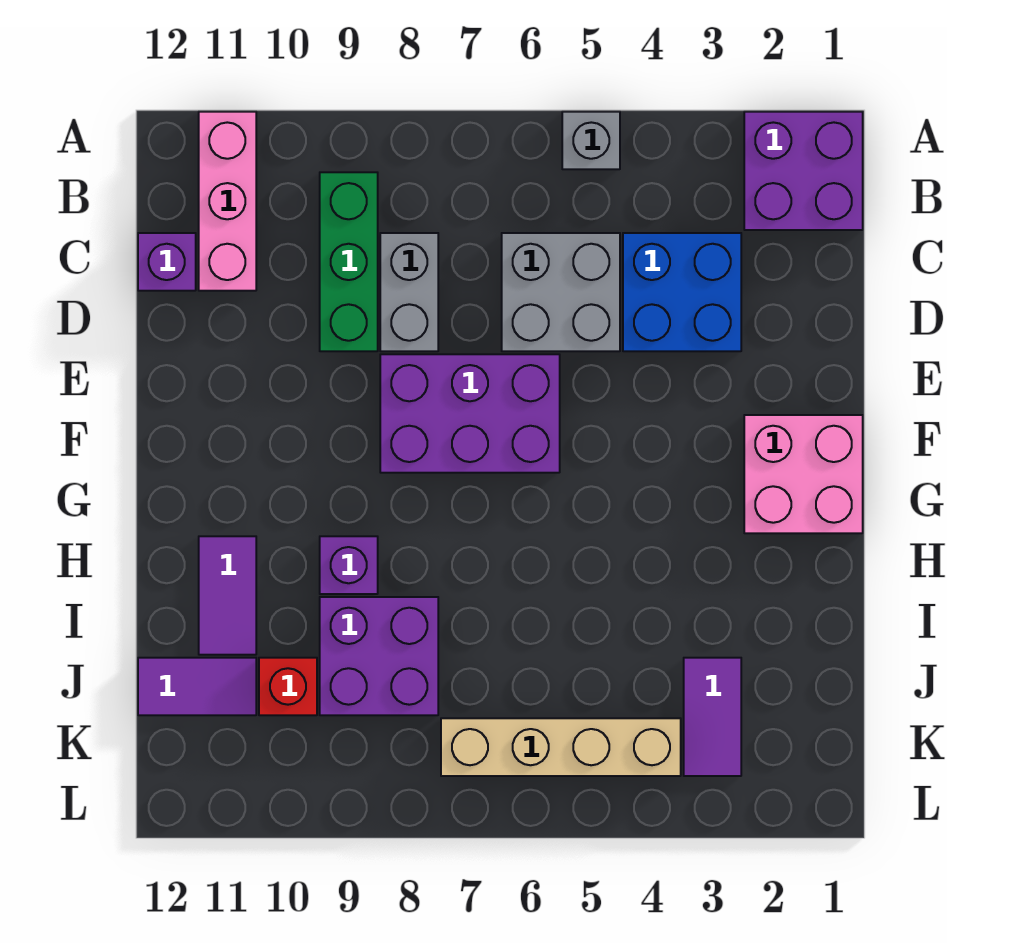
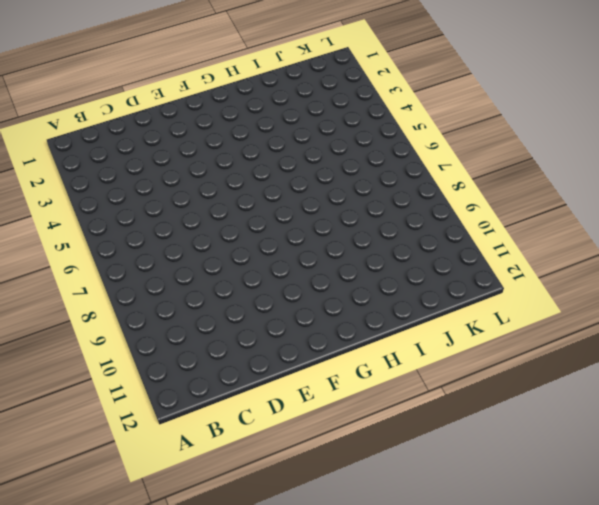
none -> purple brick A1:B2 level 1
none -> grey brick A5 level 1
none -> pink brick A11:C11 level 1

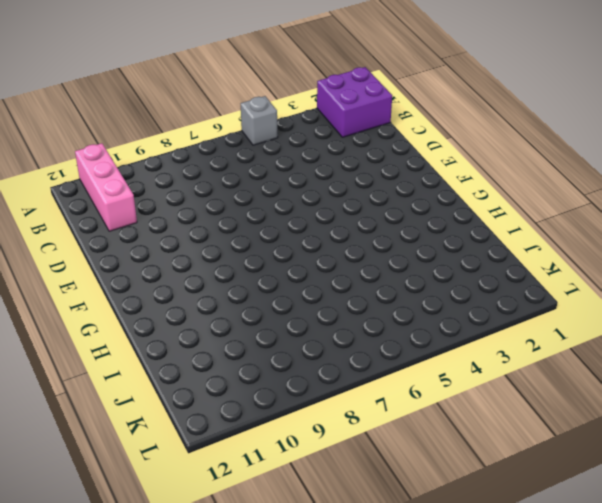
none -> green brick B9:D9 level 1
none -> blue brick C3:D4 level 1
none -> grey brick C5:D6 level 1

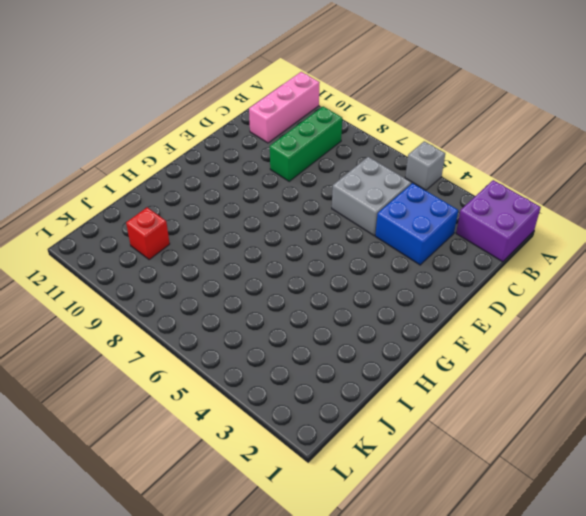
none -> grey brick C8:D8 level 1
none -> purple brick C12 level 1
none -> purple brick E6:F8 level 1

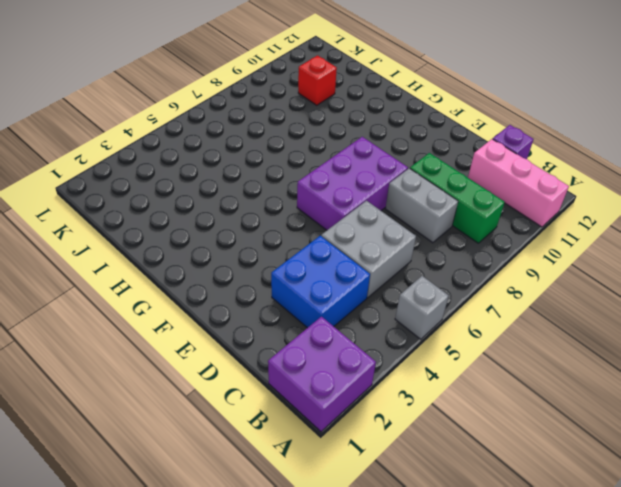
none -> pink brick F1:G2 level 1
none -> purple brick H9 level 1
none -> purple tile H11:I11 level 1

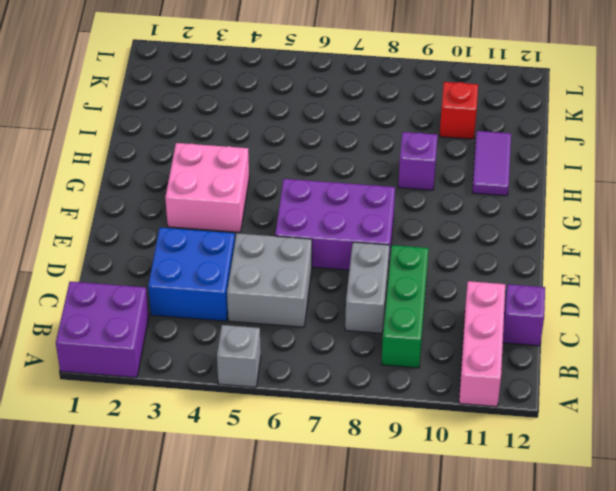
pink brick F3:G4 level 1 -> pink brick F1:G2 level 1
none -> purple brick I8:J9 level 1
none -> purple tile J3:K3 level 1
none -> purple tile J11:J12 level 1

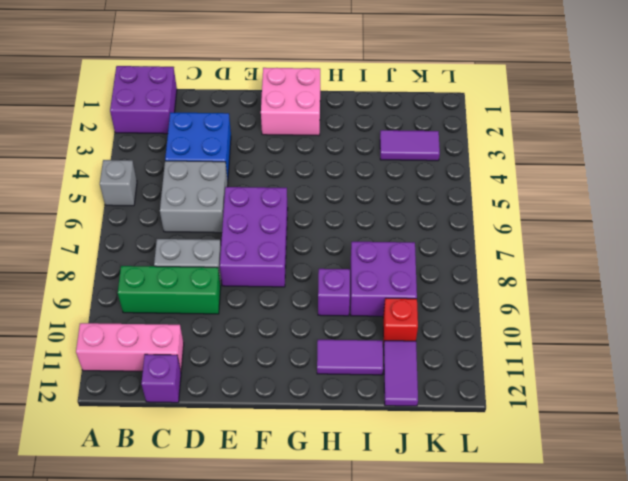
none -> tan brick K4:K7 level 1

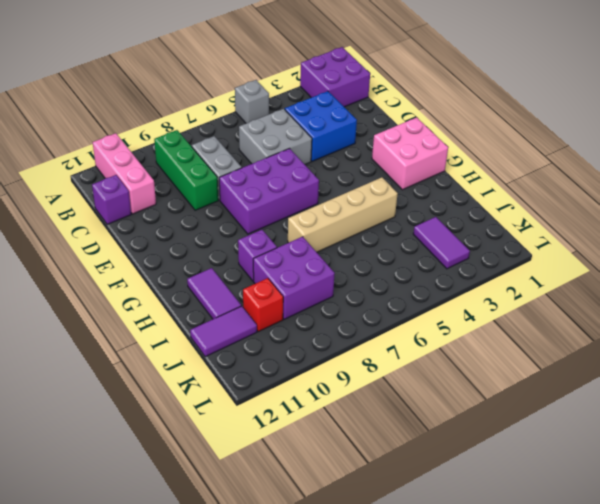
tan brick H4:H7 level 1 -> tan brick K4:K7 level 1

